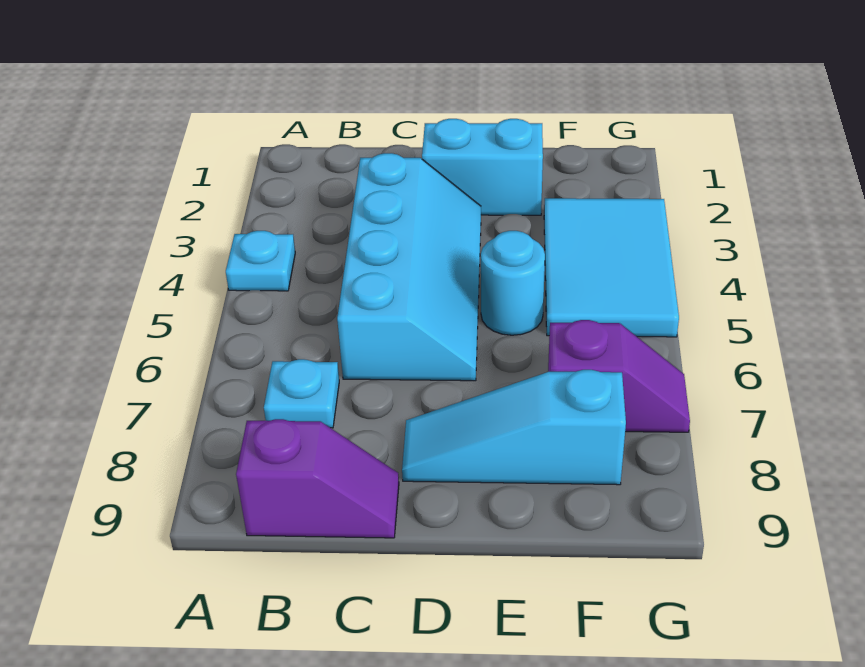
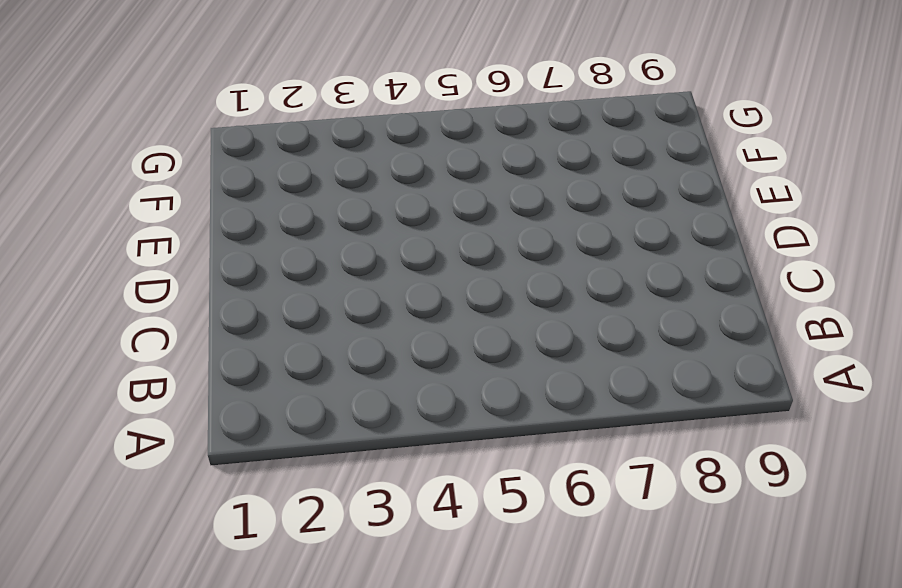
none -> cyan plate A4 level 1
none -> cyan plate B7 level 1

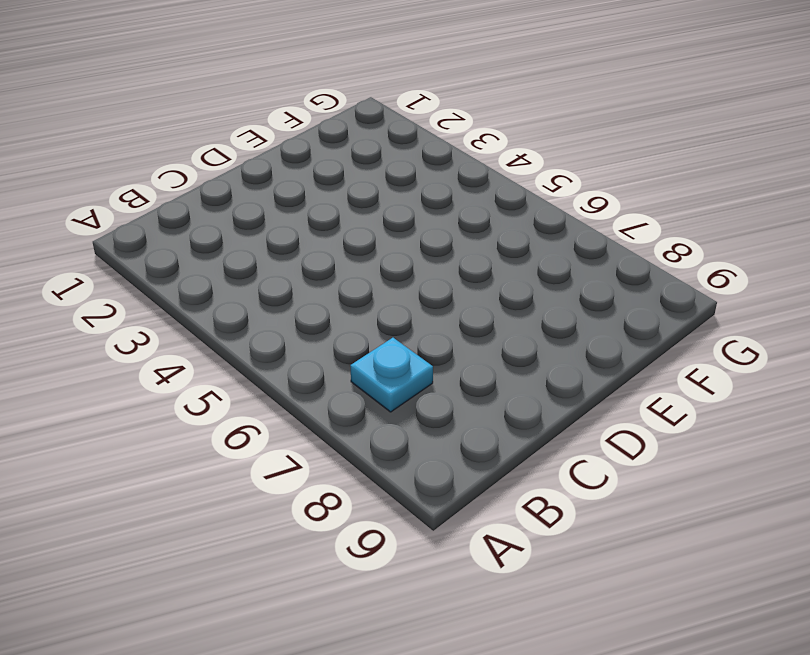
none -> cyan plate A4 level 1
none -> purple slope B9:C9 level 1 top B

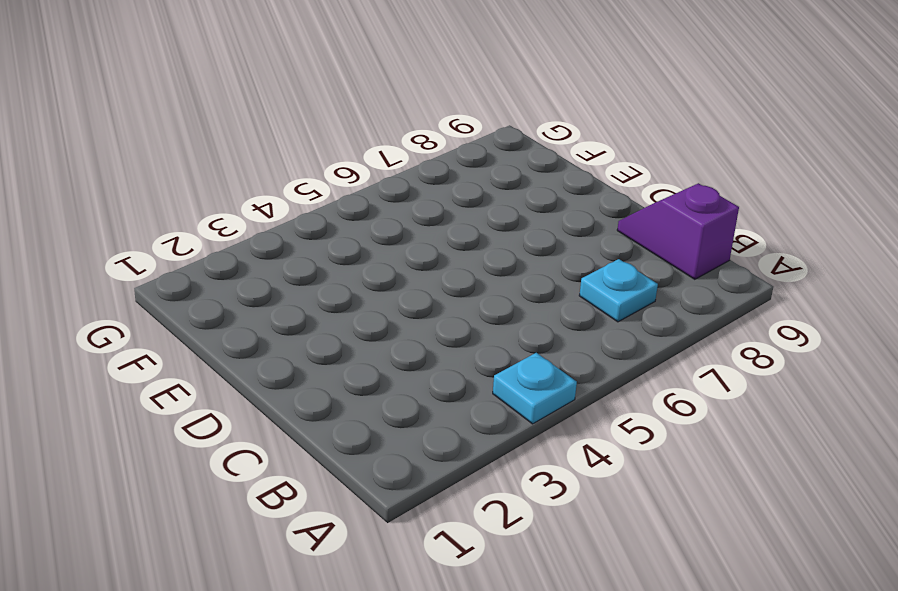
none -> cyan slope C3:D6 level 1 top C
none -> cyan brick D2:E2 level 1

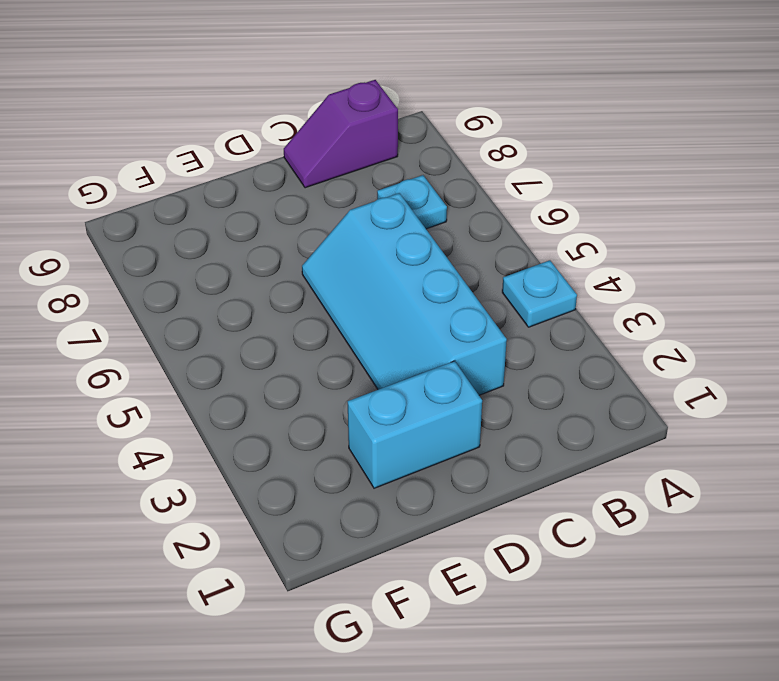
none -> cyan slope D8:F8 level 1 top F
none -> cyan round brick E5 level 1

